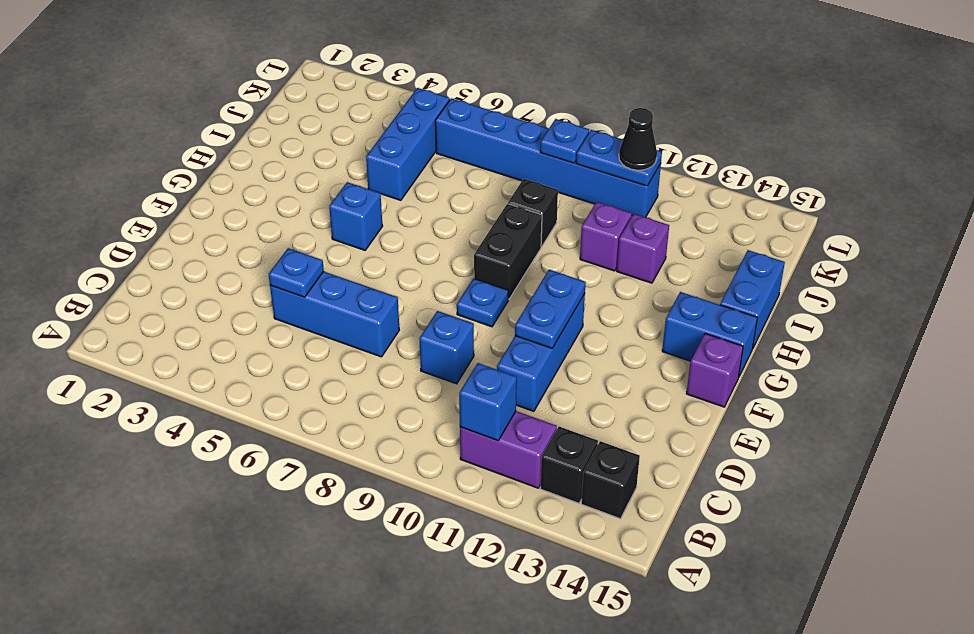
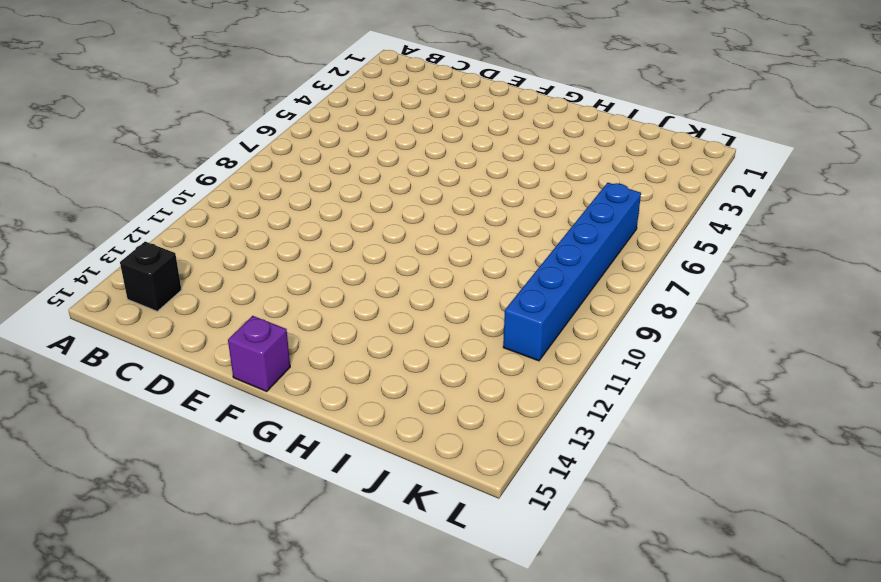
none -> purple brick B11:B12 level 1
none -> black brick B13 level 1
none -> blue brick D5:D7 level 1

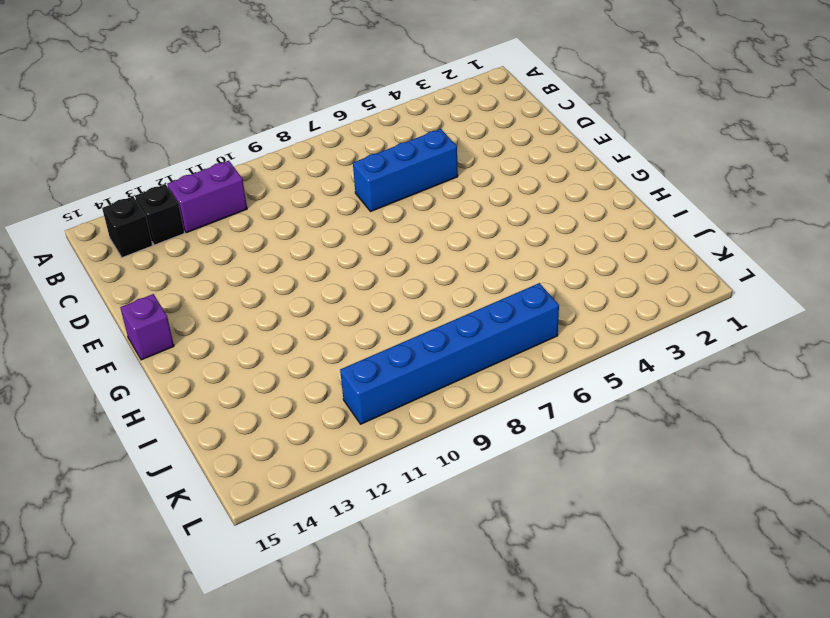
none -> blue brick D9 level 1
none -> blue brick D11:F11 level 1
none -> blue plate F9 level 1

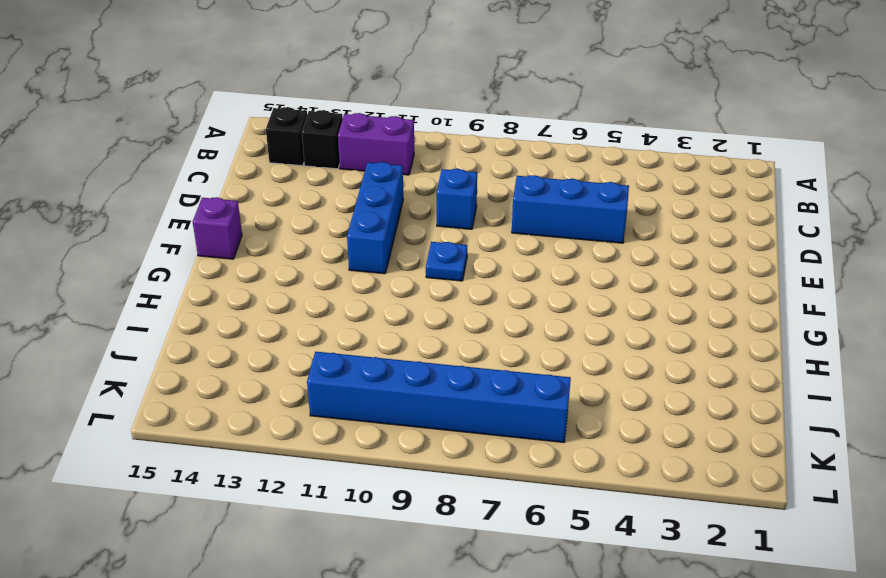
none -> blue brick G5 level 1
none -> black brick G9:H9 level 1
none -> blue brick G14:G15 level 1

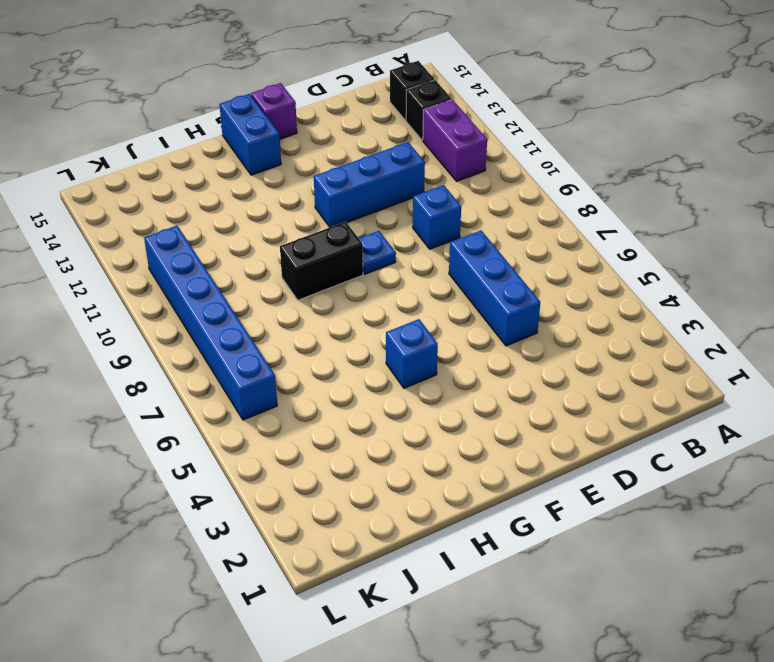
none -> blue brick H15:I15 level 1
none -> blue brick I5:K5 level 1
none -> black brick I9 level 1

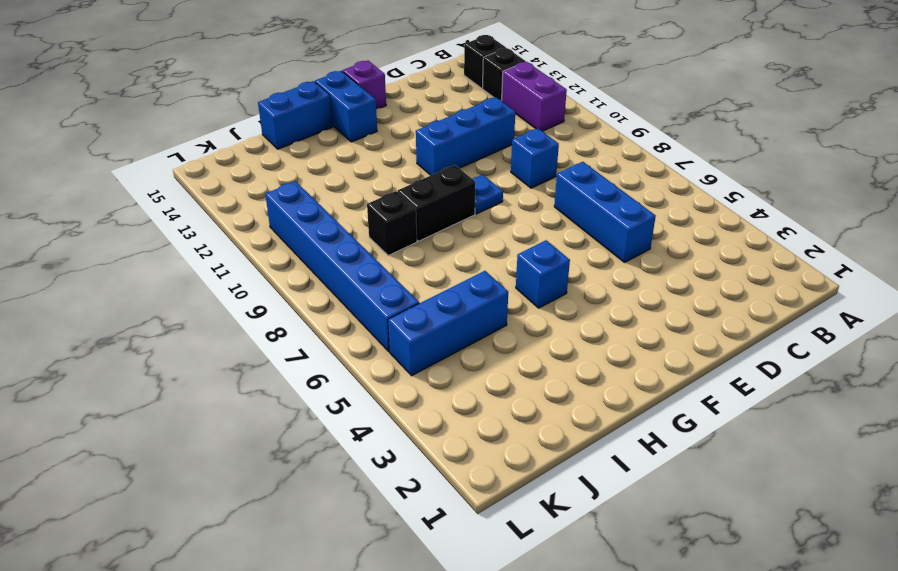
none -> purple brick I11 level 1
none -> purple brick I12 level 1
none -> blue brick B11 level 2

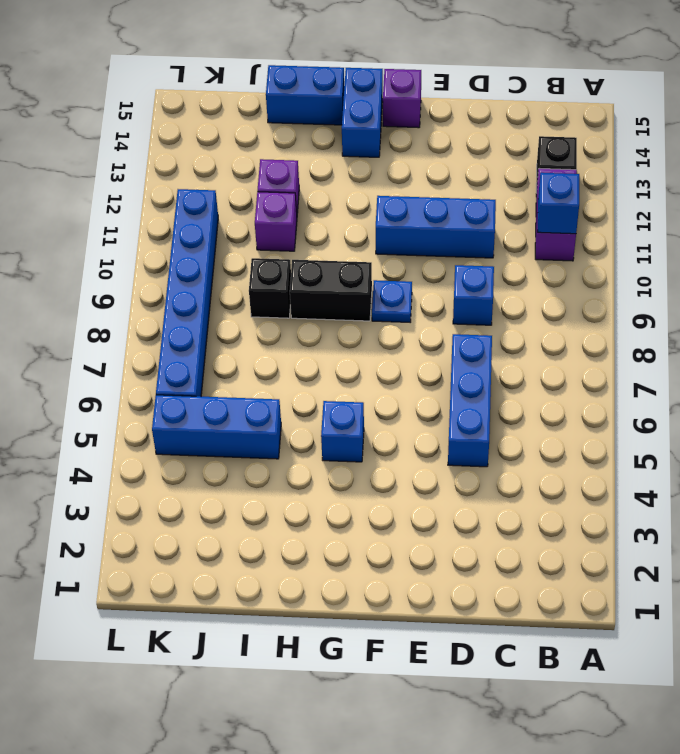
none -> black brick B14 level 1
none -> blue plate D5 level 2
none -> blue plate E11:F11 level 2

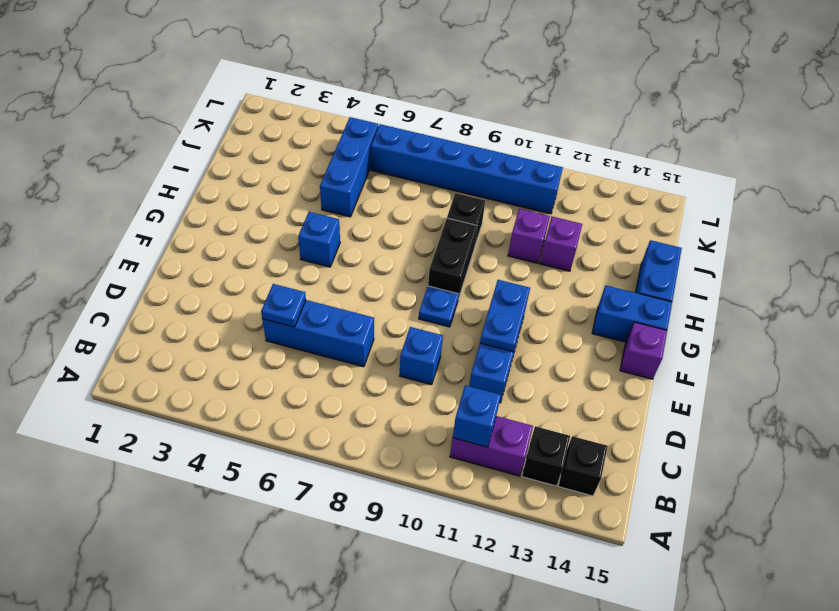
none -> blue plate K9 level 2
none -> blue plate K10:K11 level 2
none -> black cone K11 level 3

